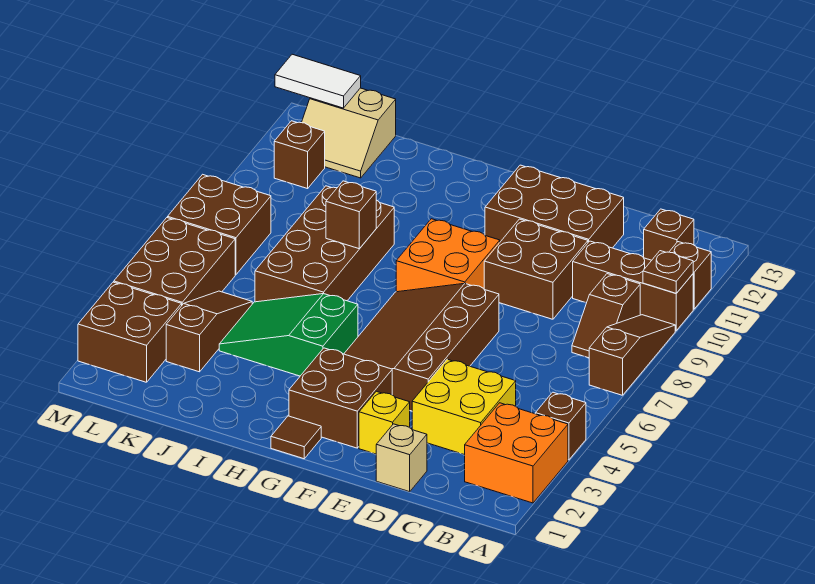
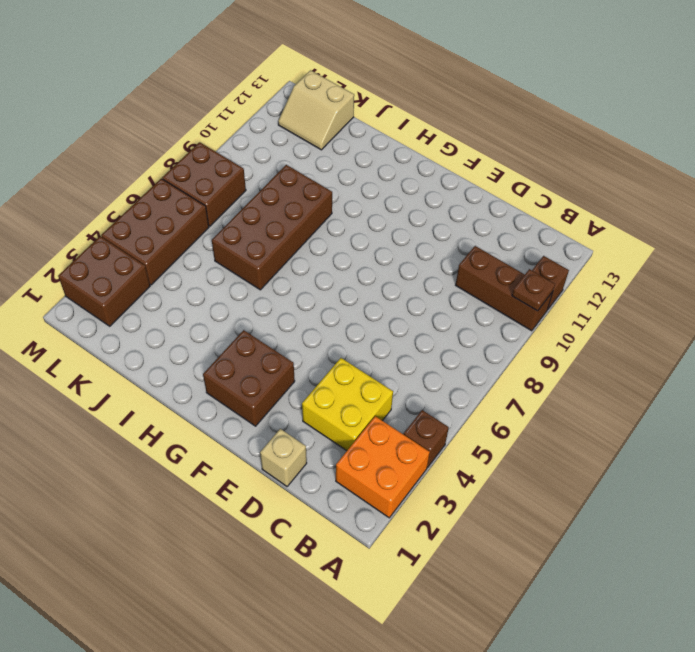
none -> brown slope A7:A9 level 1 top 7
none -> brown slope B8:B9 level 1 top 9
none -> brown brick B12 level 1

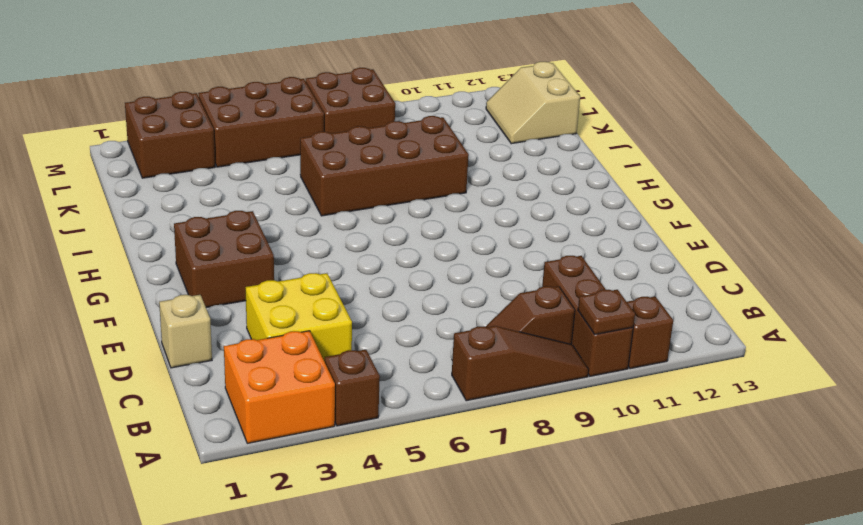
none -> brown brick B12 level 1
none -> brown brick D9:E10 level 1
none -> brown brick D11:F12 level 1

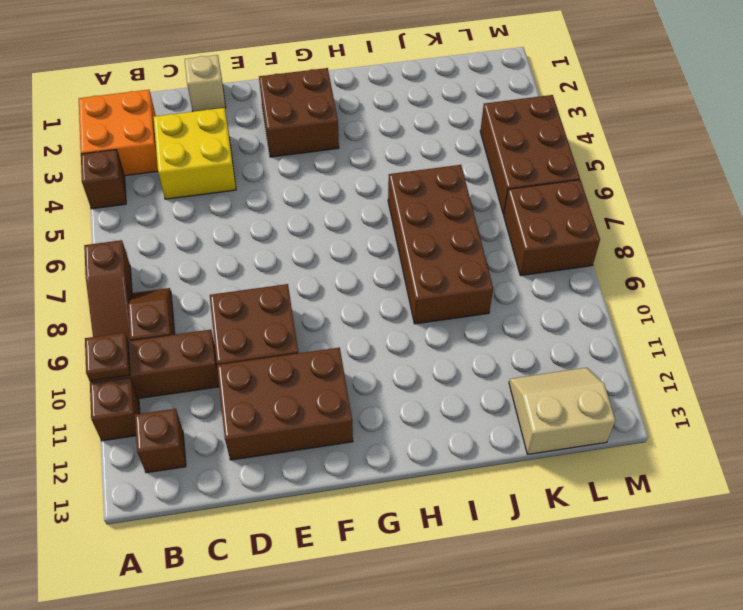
none -> yellow brick E2 level 1
none -> brown slope E4:G7 level 1 top E
none -> orange brick F8:G9 level 1

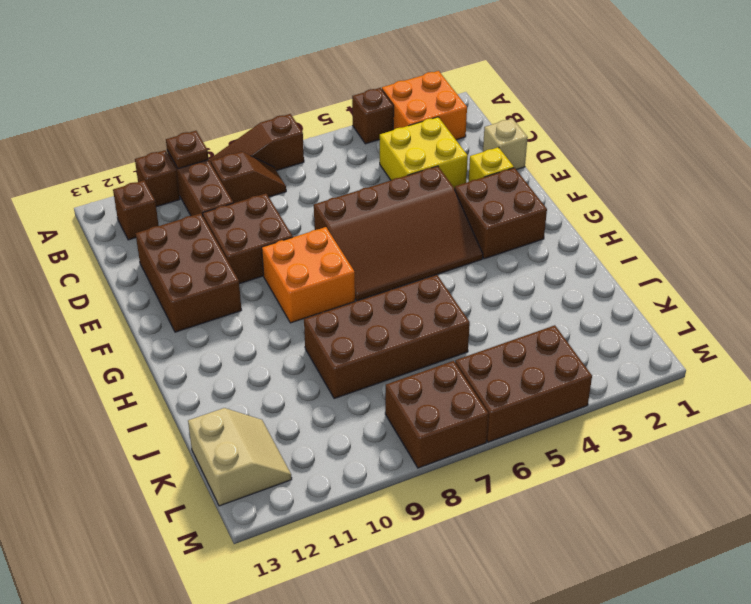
none -> brown tile G1 level 1
none -> green slope H4:J5 level 1 top H
none -> brown slope K3:K5 level 1 top 3

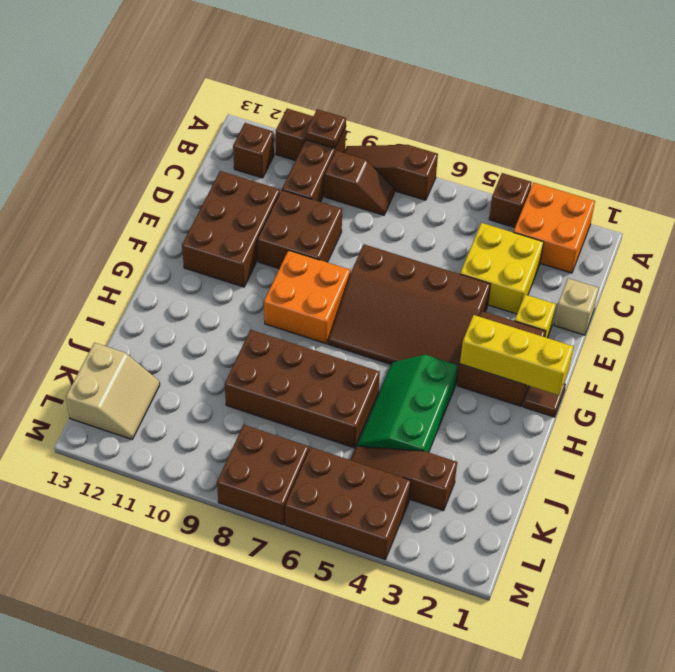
yellow brick G1:G3 level 2 -> none
green slope H4:J5 level 1 top 4 -> green slope H4:J5 level 1 top H
none -> brown brick L2:M3 level 1
none -> brown brick L11 level 1
none -> brown brick I8 level 2

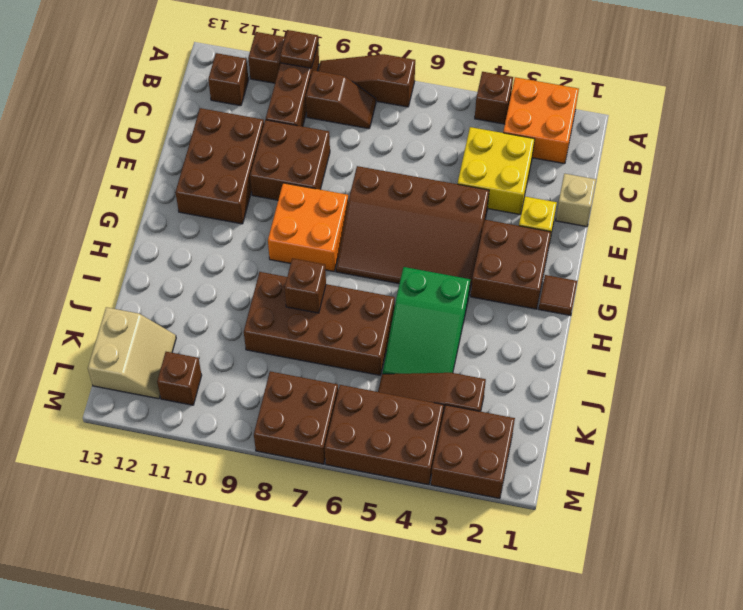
none -> white tile L13:M13 level 2

